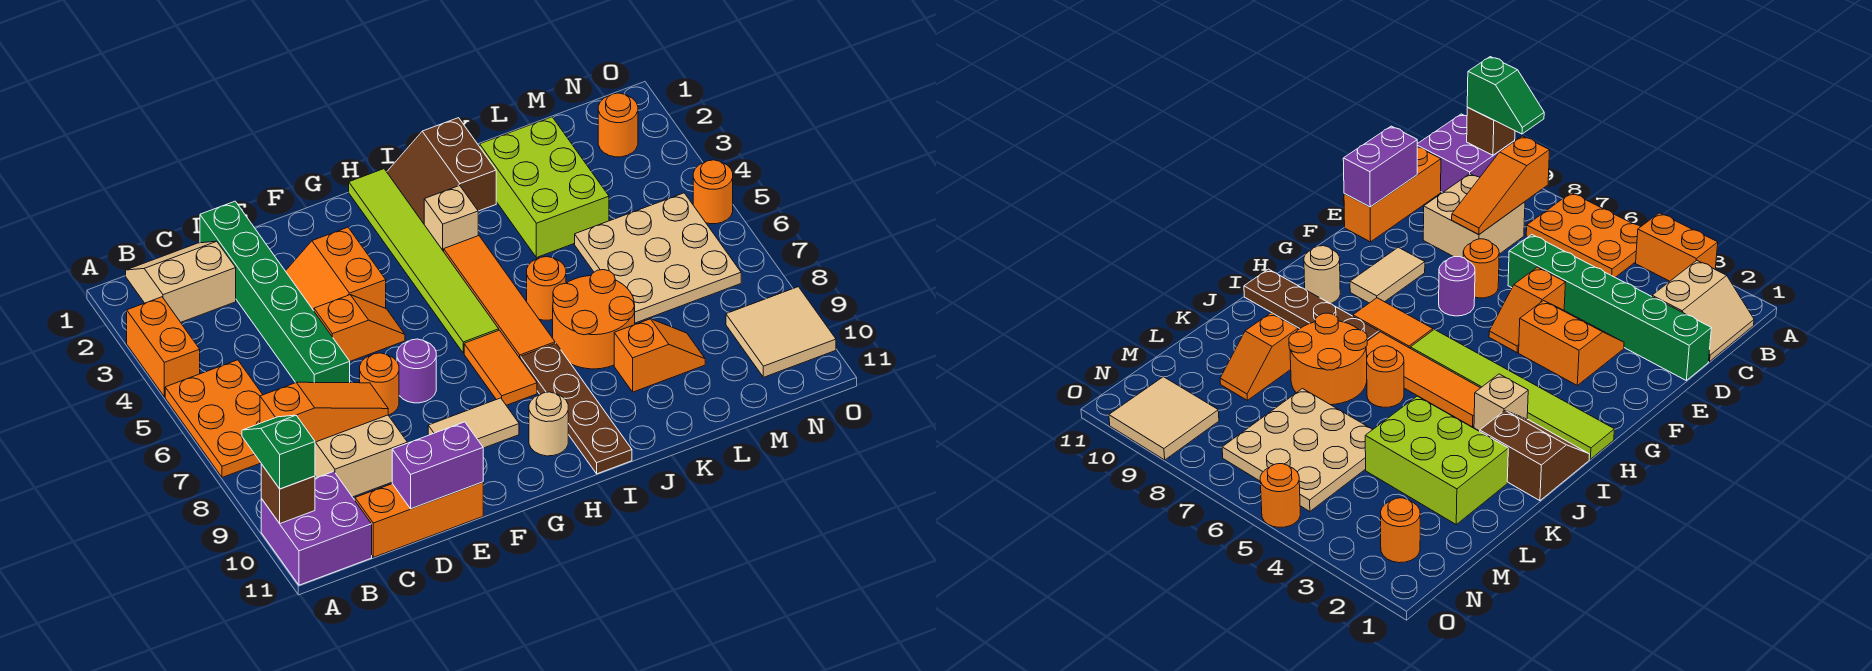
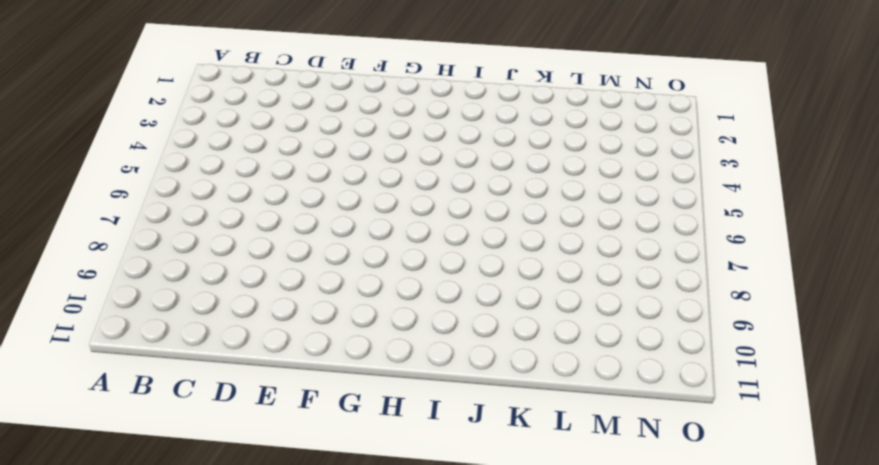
none -> orange brick A3:A4 level 1
none -> orange plate A5:B7 level 1
none -> purple brick A10:B11 level 1
none -> tan slope B1:C2 level 1 top 2

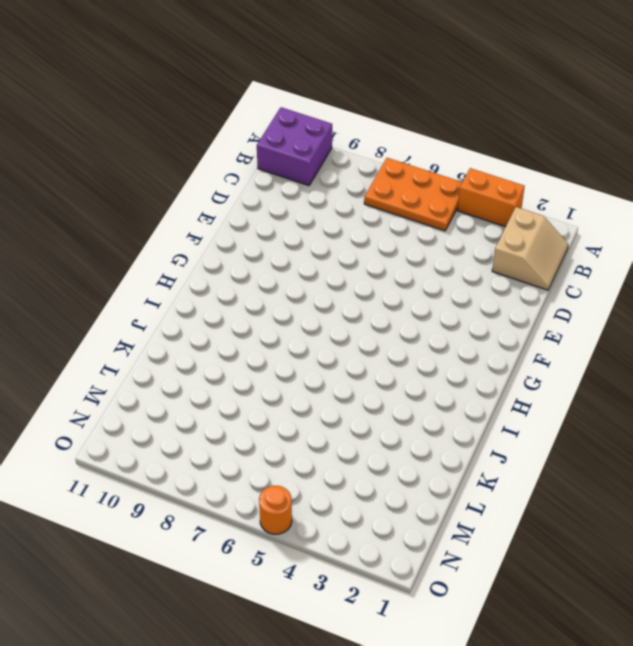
none -> tan brick C8:D9 level 1
none -> orange brick C11:E11 level 1
none -> green brick D1:D6 level 1
none -> orange slope E3:F4 level 1 top F

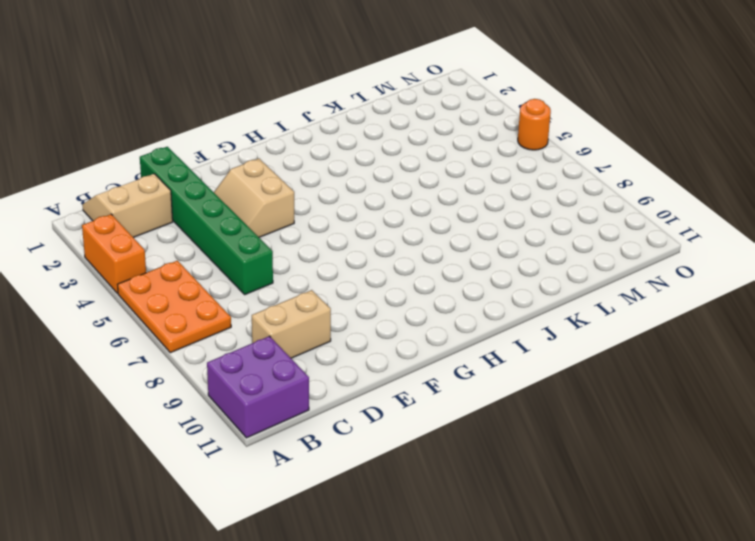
tan brick C9:D9 level 1 -> tan brick C8:D9 level 1
tan slope E3:F4 level 1 top F -> orange slope E3:F4 level 1 top F
none -> orange brick C11:E11 level 1
none -> orange slope E5:F5 level 1 top E
none -> orange round brick E7 level 1
none -> purple round brick F7 level 1

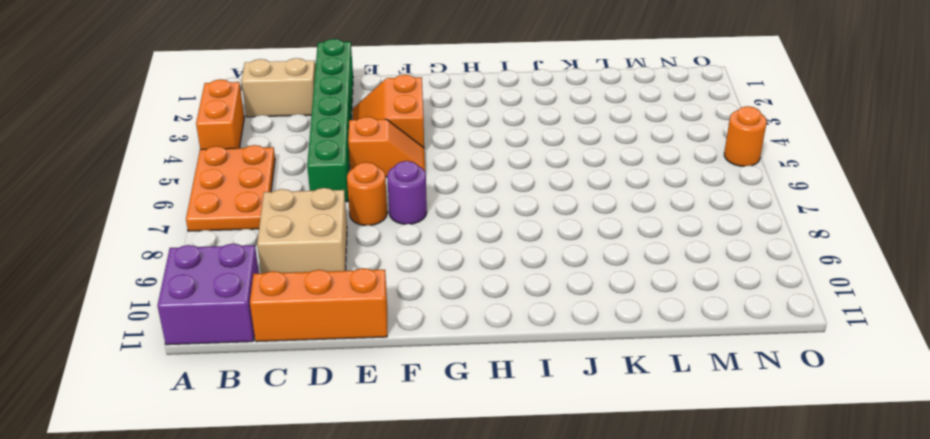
none -> tan tile F9:G9 level 1
none -> lime tile H1:H6 level 1
none -> orange tile H7:H8 level 1
none -> tan round brick H10 level 1

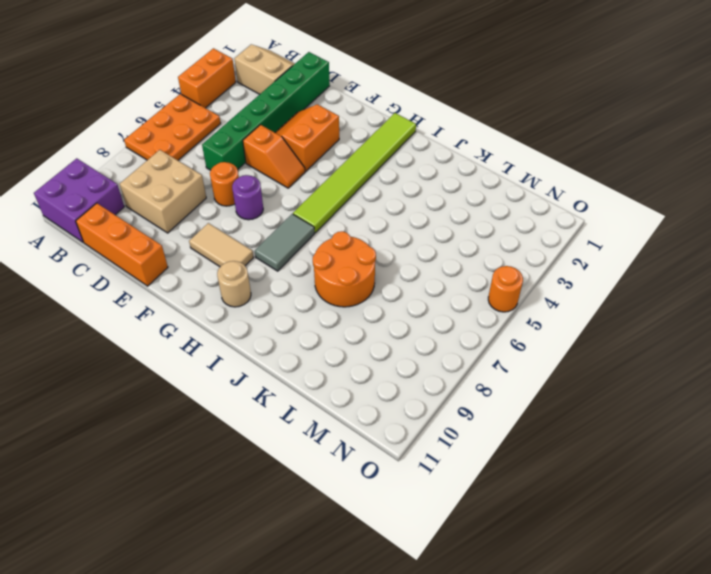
grey tile H7:H8 level 1 -> orange tile H7:H8 level 1
none -> brown slope I1:J2 level 1 top J
none -> tan brick I3 level 1
none -> orange tile I4:I7 level 1
none -> brown plate I8:I11 level 1

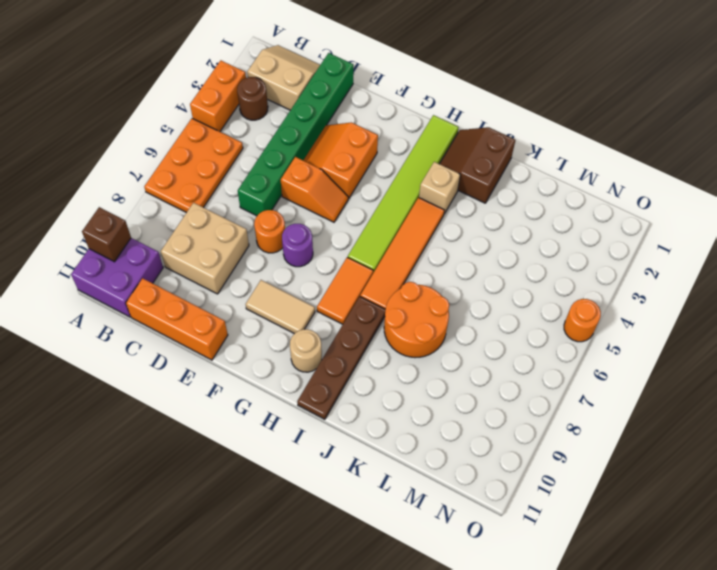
brown round brick B3 level 1 -> none
none -> orange round brick J6 level 1
none -> lime brick K2:L4 level 1
none -> orange slope K9:L9 level 1 top K
none -> tan plate L5:N7 level 1

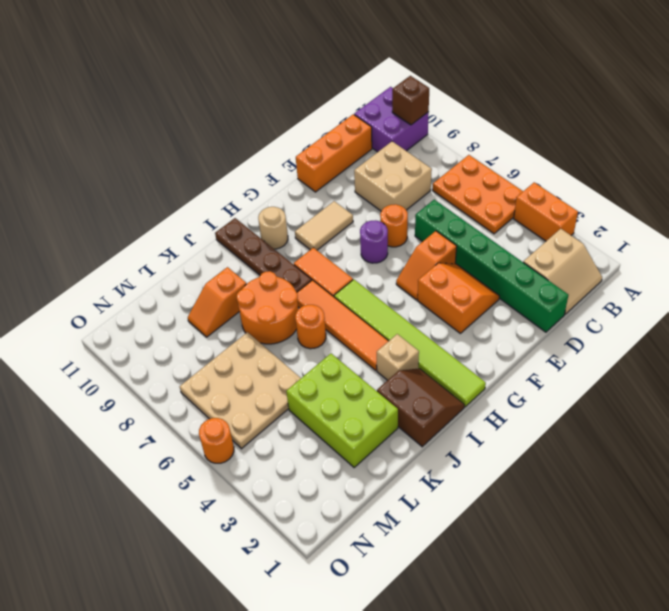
none -> orange round brick N2 level 1
none -> tan tile N9:O10 level 1
none -> orange slope B8:D8 level 2 top B
none -> purple brick D11:E11 level 2

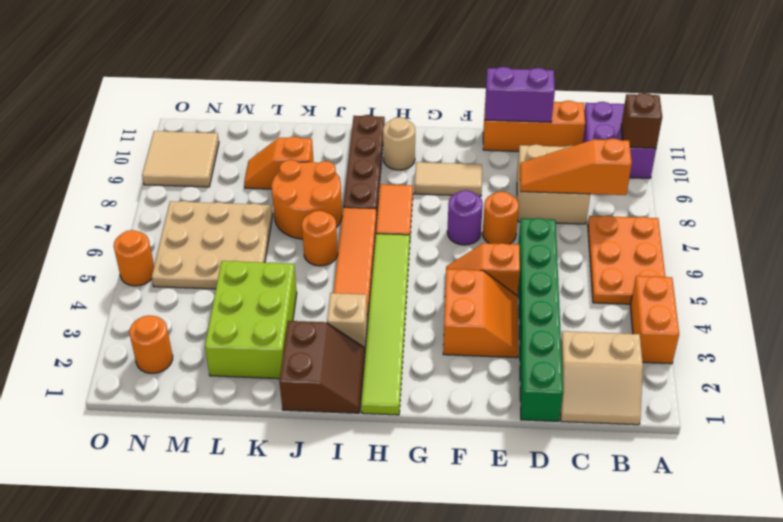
none -> green slope A9:A10 level 3 top 10

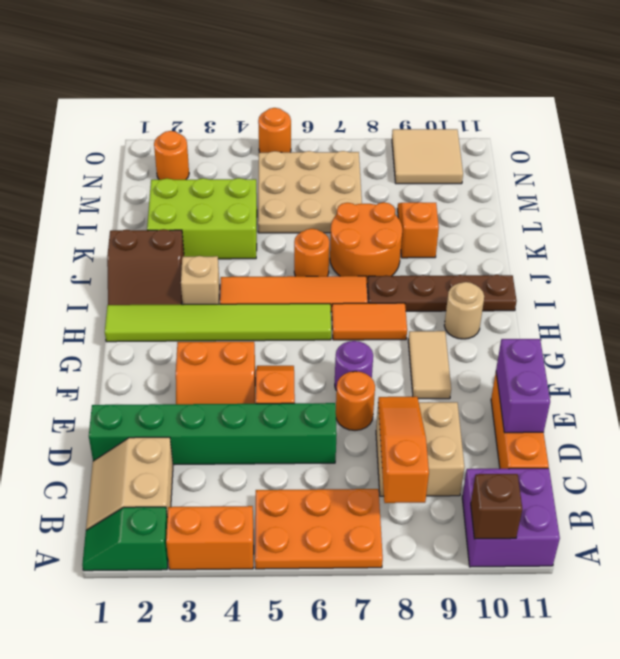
green slope A1:A2 level 1 top 2 -> green slope A9:A10 level 3 top 10

